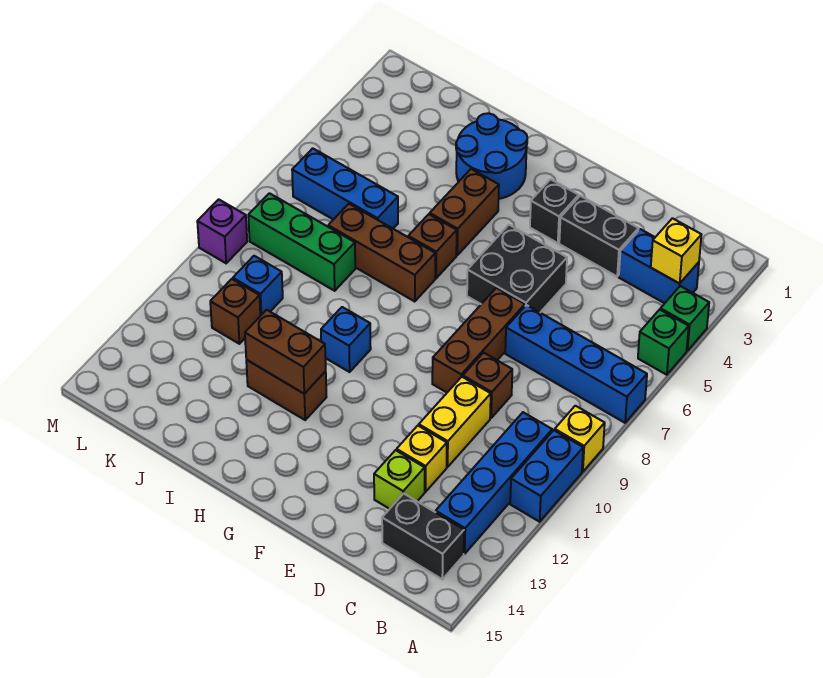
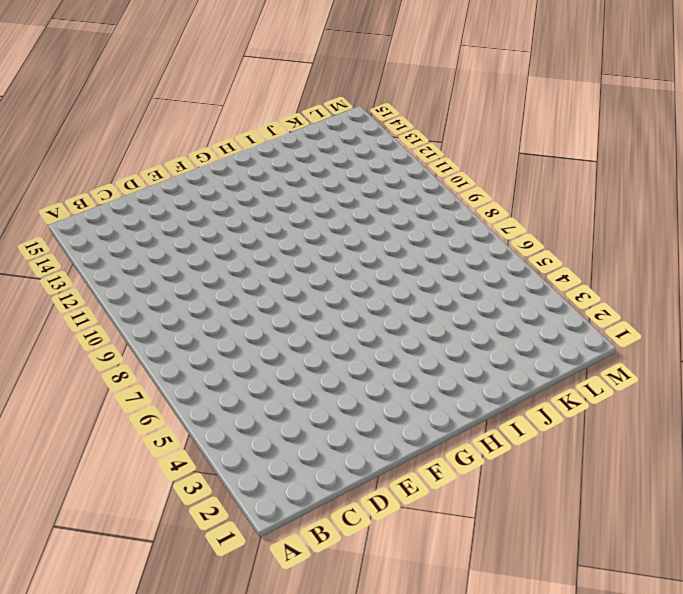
none -> green brick A4 level 1
none -> green brick A5 level 1
none -> blue brick A7:D7 level 1

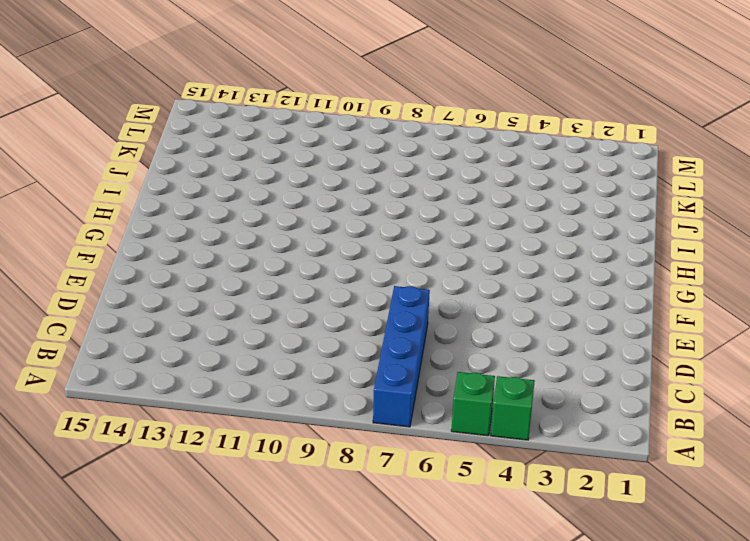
none -> yellow brick A9 level 1
none -> blue brick A10:A11 level 1
none -> blue brick B3:C3 level 1

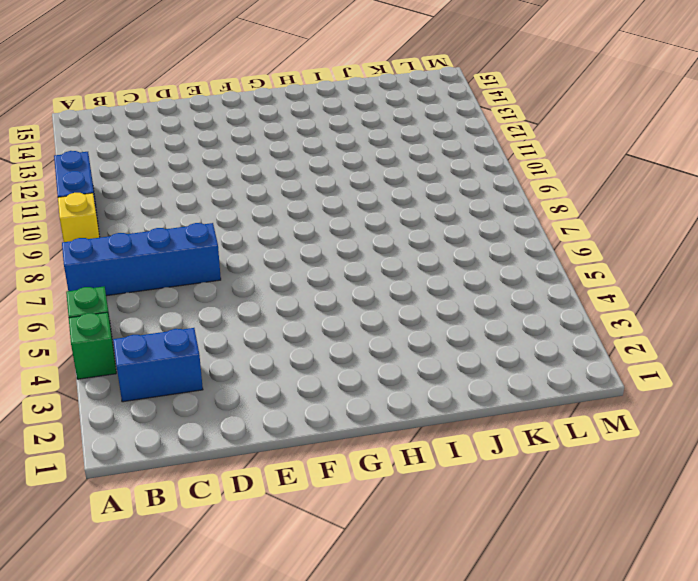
none -> blue brick B10:B13 level 1
none -> black brick B14:C14 level 1
none -> black brick D3:E3 level 1

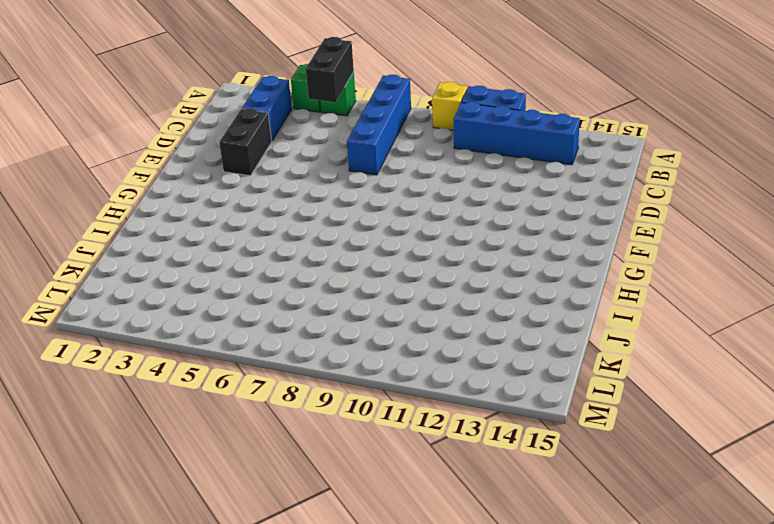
black brick A5:B5 level 2 -> black brick B14:C14 level 1
none -> brown brick D9 level 1
none -> yellow brick D10:D11 level 1
none -> yellow brick D12 level 1

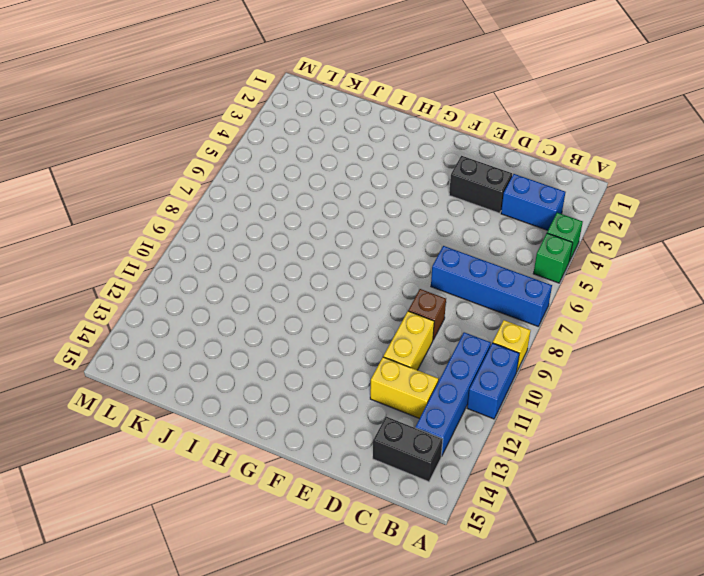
yellow brick C12:D12 level 1 -> yellow brick D12 level 1
none -> lime brick D13 level 1
none -> black brick E5:F6 level 1
none -> brown brick E7:E9 level 1

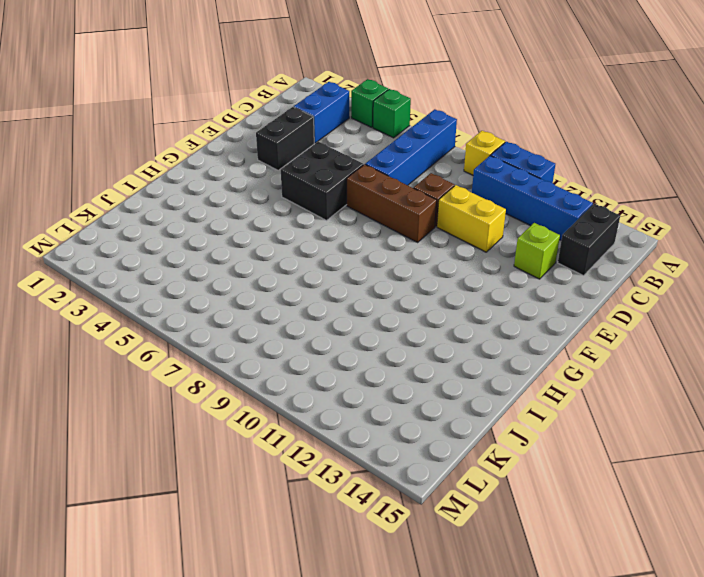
none -> yellow brick D12 level 1
none -> black brick F3 level 1
none -> blue round brick H2:I3 level 1

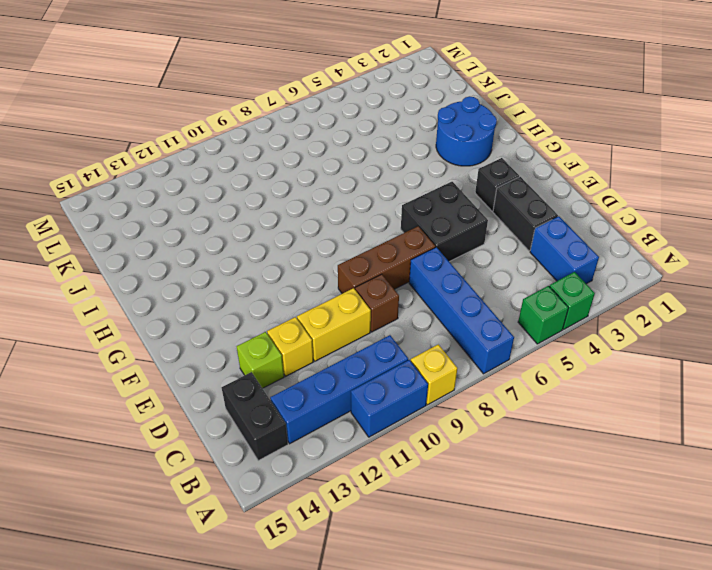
none -> brown brick H4:H5 level 1
none -> brown brick H6 level 1
none -> brown brick H7:J7 level 1

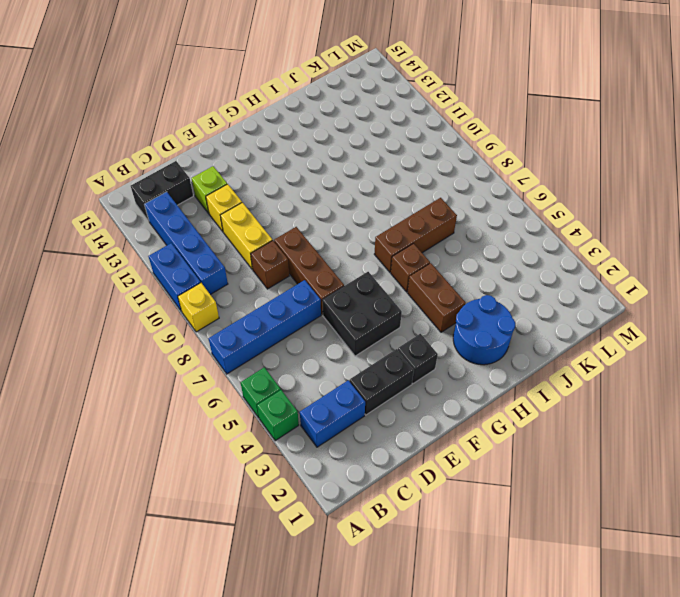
none -> blue brick H10 level 1
none -> brown brick H12:I12 level 1
none -> blue brick J6:L6 level 1

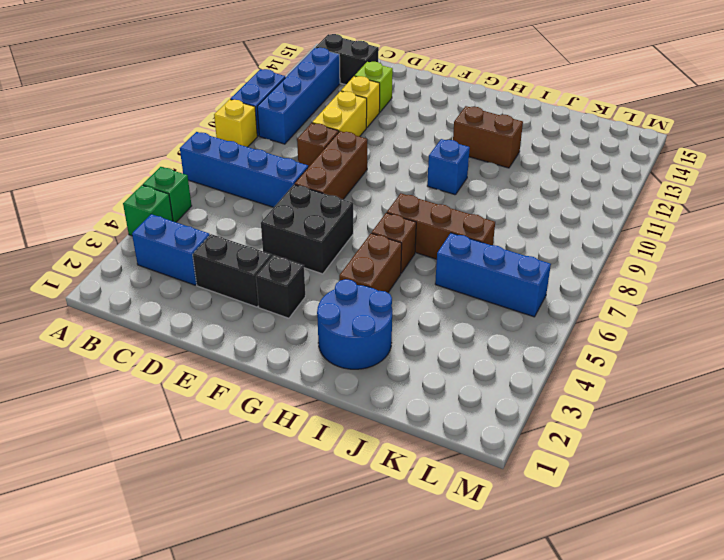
none -> green brick J8:L8 level 1
none -> blue brick K10 level 1
none -> brown brick K11 level 1

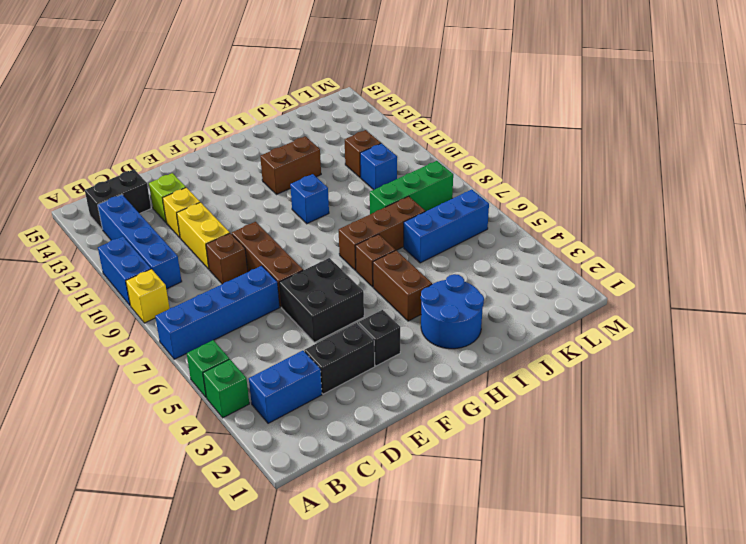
none -> purple brick M9 level 1
none -> yellow brick B3 level 2
none -> brown brick H12:I12 level 2

